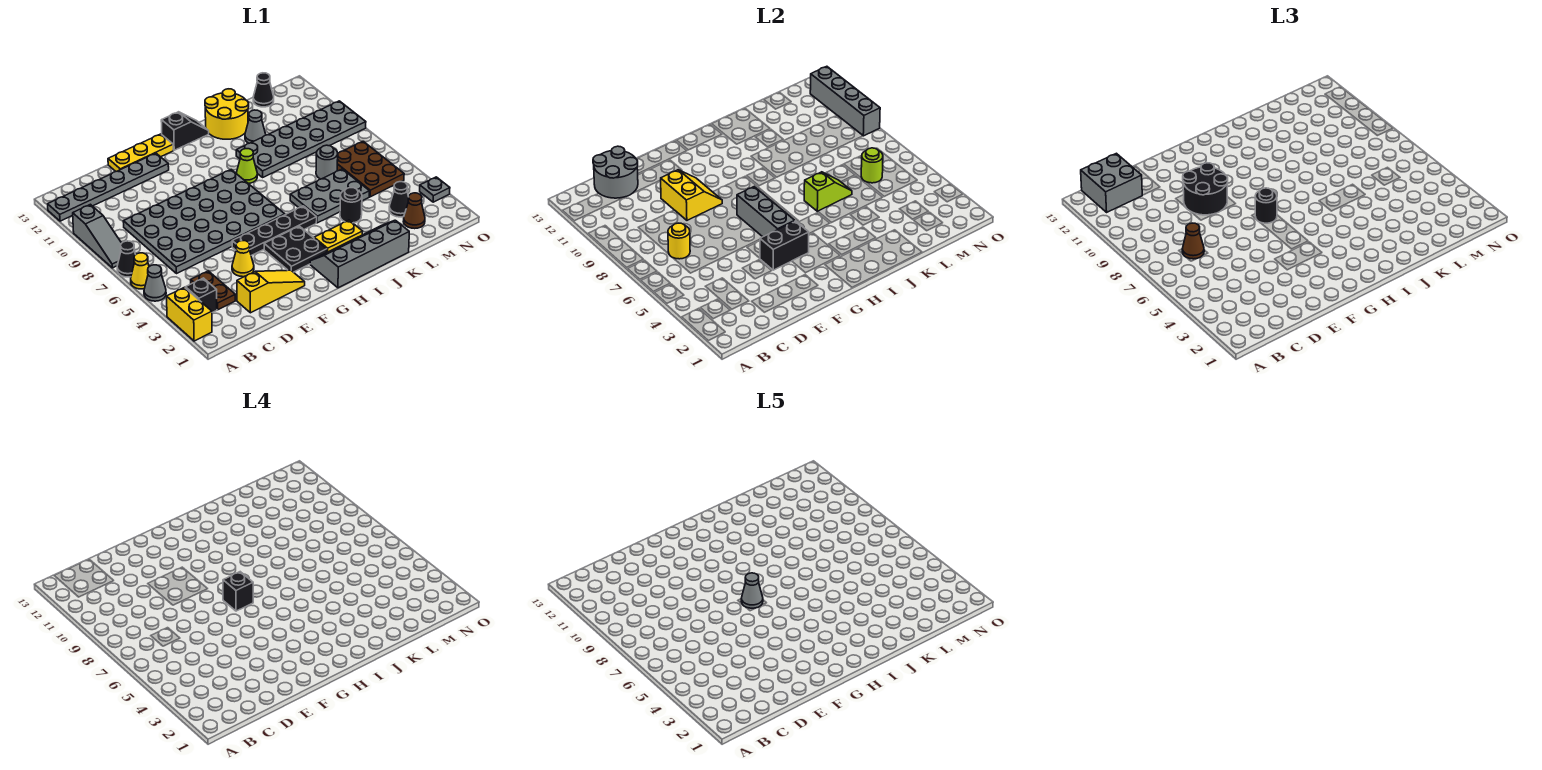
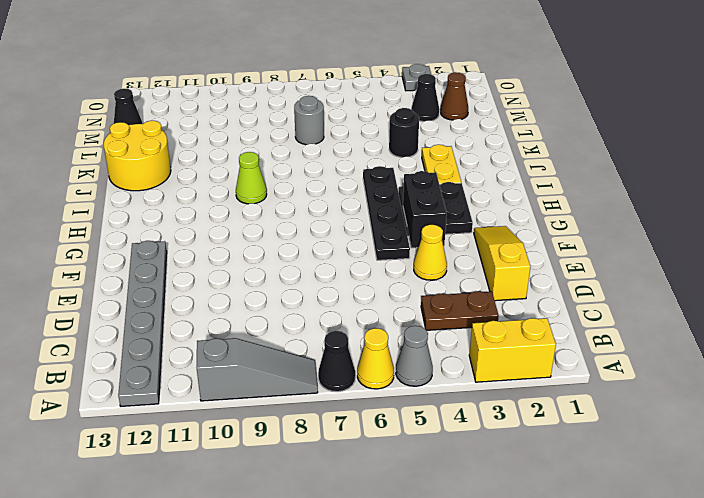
none -> black brick B3 level 1
none -> grey plate C6:H9 level 1
none -> yellow plate E13:G13 level 1
none -> grey slope H1:K2 level 1 top 1

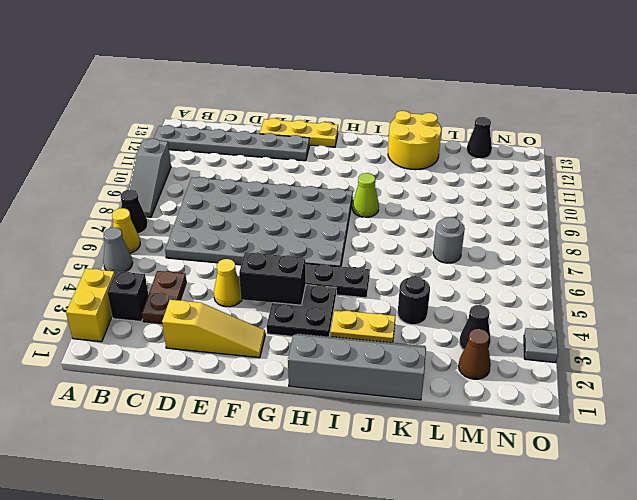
none -> black slope H13:I13 level 1 top H
none -> grey plate J5:L6 level 1
none -> grey plate J9:O10 level 1
none -> grey cone K11 level 1

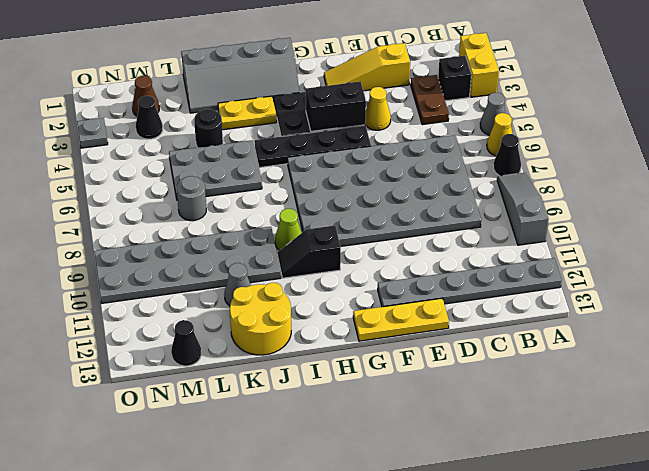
black slope H10:I10 level 1 top H -> black slope H13:I13 level 1 top H
none -> brown plate M5:N7 level 1
none -> yellow round brick C7 level 2
none -> grey round brick C12:D13 level 2
none -> yellow slope E9:F10 level 2 top E

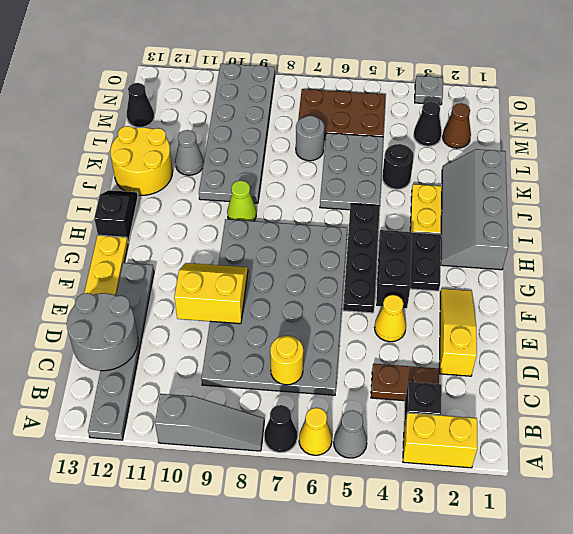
none -> grey brick G5:G7 level 2
none -> lime slope J6:K6 level 2 top J
none -> lime round brick M6 level 2
none -> grey brick O9:O12 level 2

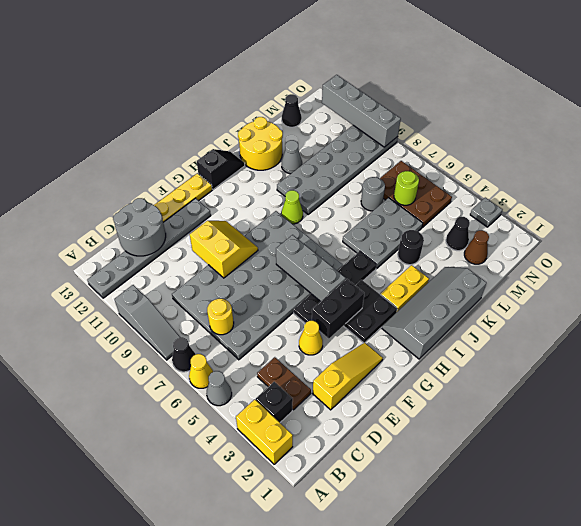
none -> lime slope J6:K6 level 2 top J
none -> grey brick B12:C13 level 3
none -> brown cone C7 level 3
none -> black round brick E9:F10 level 3

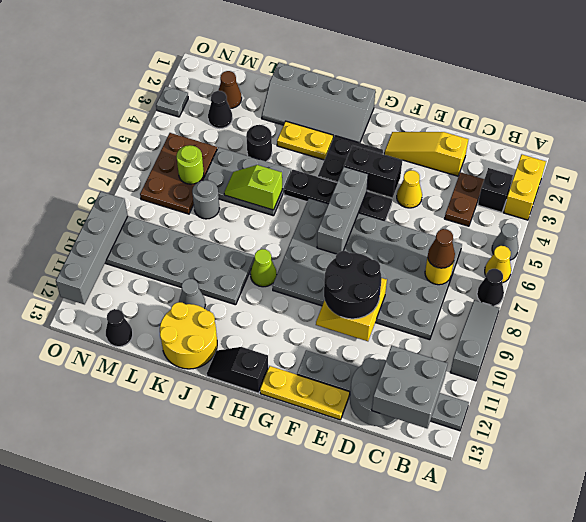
none -> black round brick G7 level 3
none -> black brick G7 level 4
none -> grey cone G7 level 5

